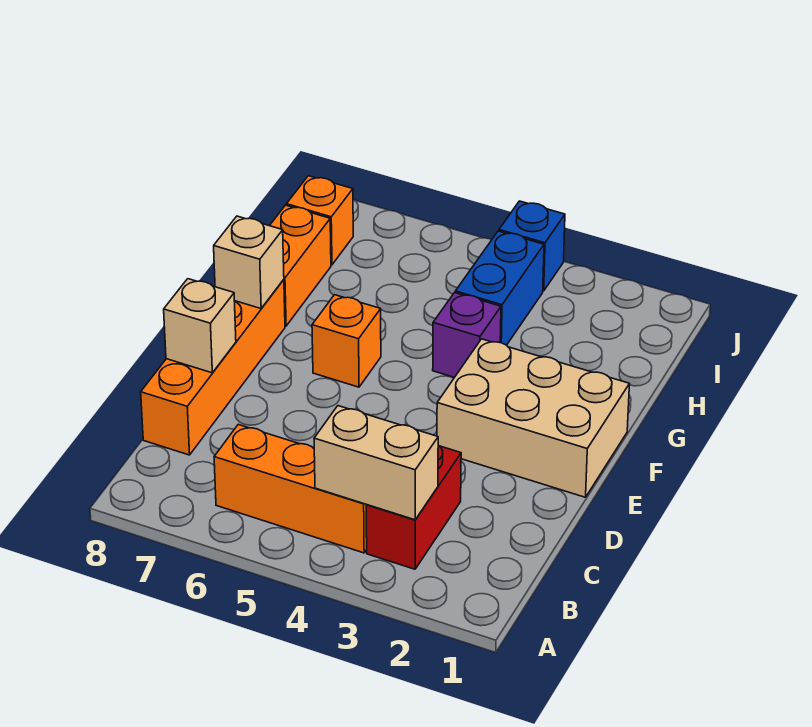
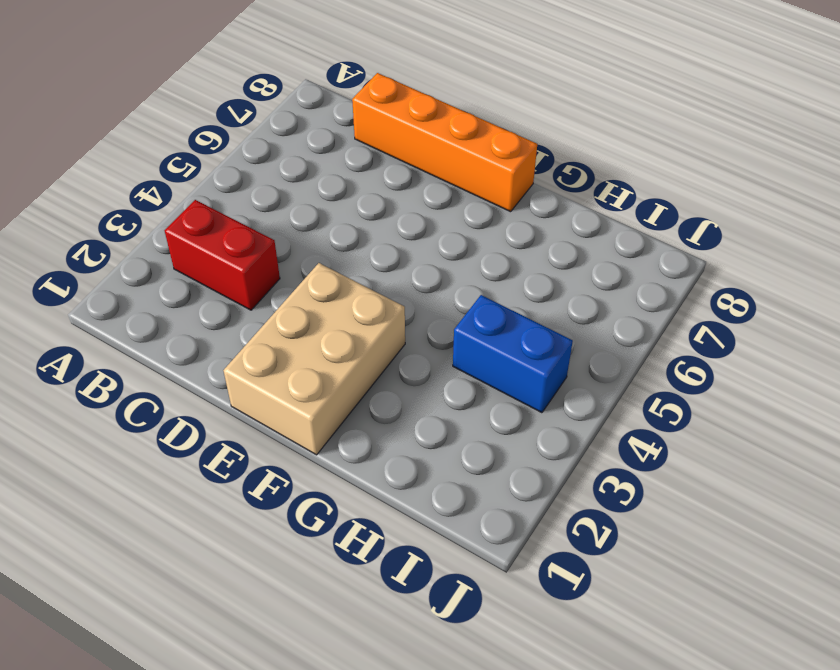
none -> orange brick B4:B6 level 1
none -> orange brick F6 level 1
none -> purple brick G4 level 1

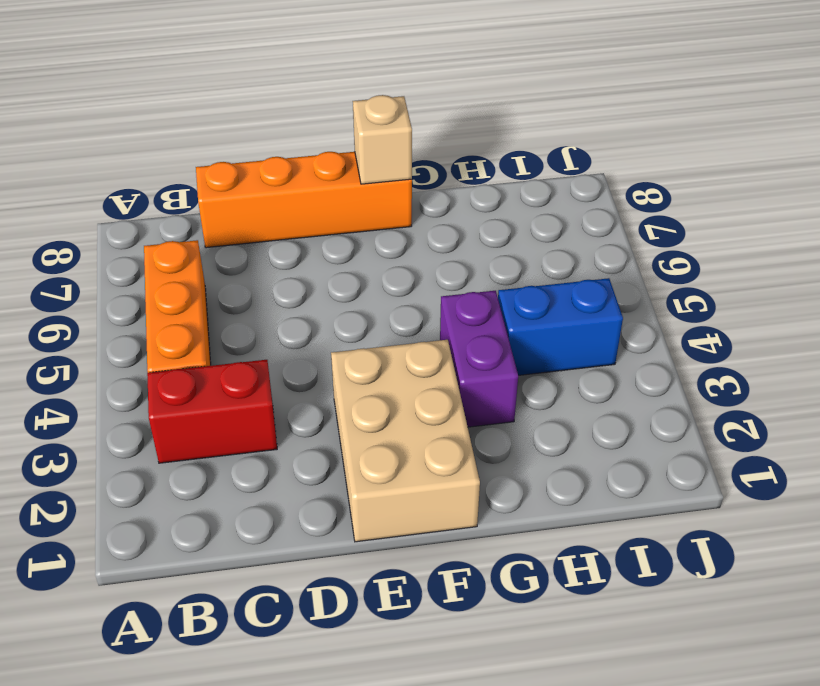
purple brick G3:G4 level 1 -> purple brick G4 level 1
none -> orange brick F6 level 1
none -> orange brick G8:H8 level 1
none -> orange brick I8 level 1

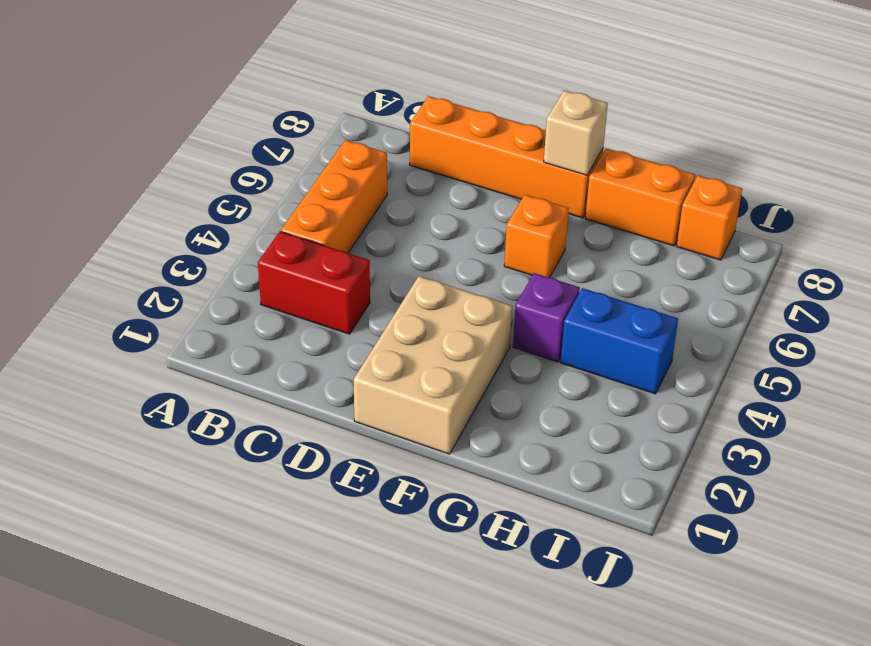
none -> blue brick J4 level 1
none -> tan brick B3:B4 level 2
none -> tan brick D8 level 2

